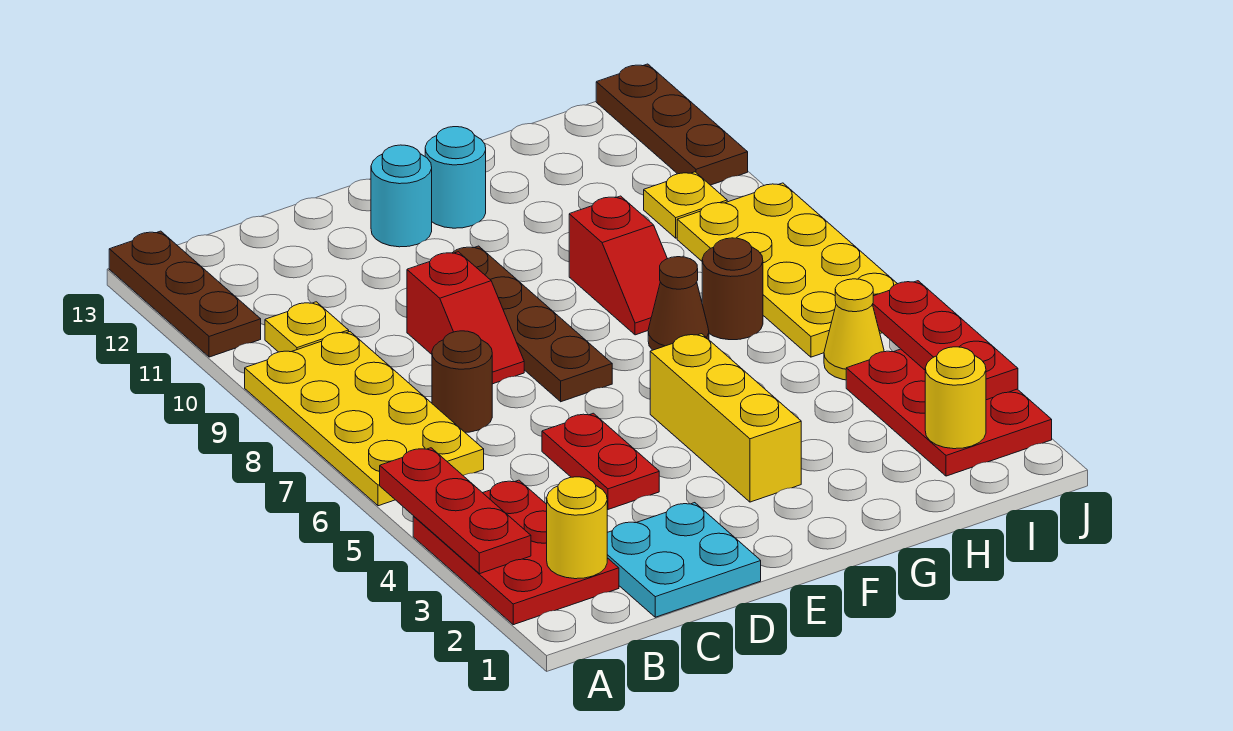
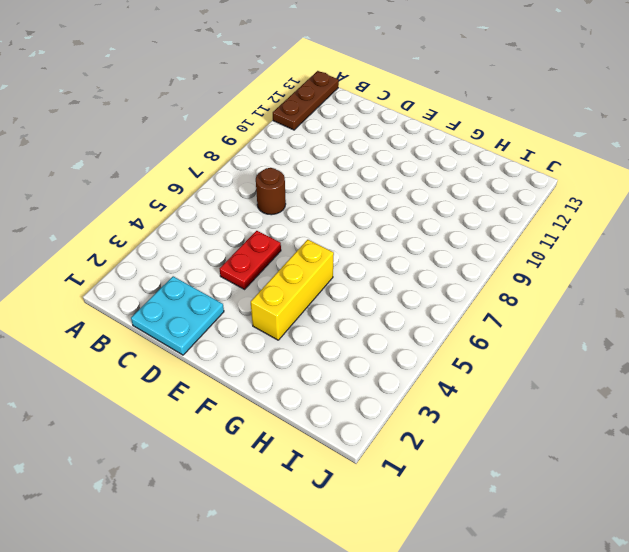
none -> red plate A2:B4 level 1
none -> yellow plate A6:B9 level 1
none -> yellow plate B10 level 1

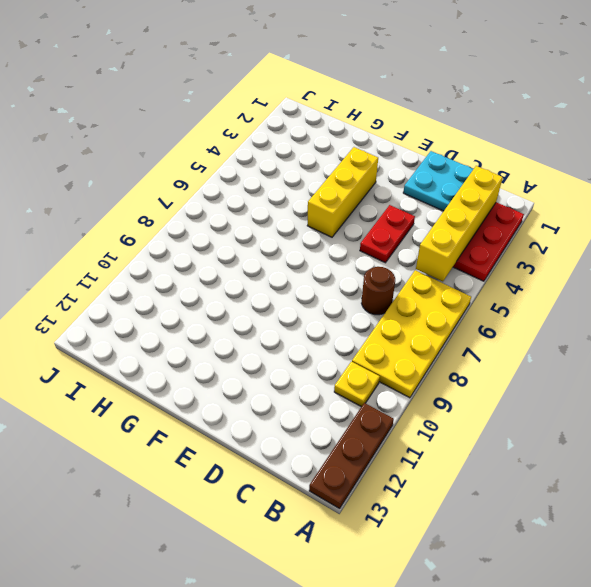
yellow brick B2:B5 level 2 -> yellow round brick B2 level 2
none -> red slope D8:D9 level 1 top 9
none -> brown plate E7:E10 level 1
none -> cyan round brick E12 level 1

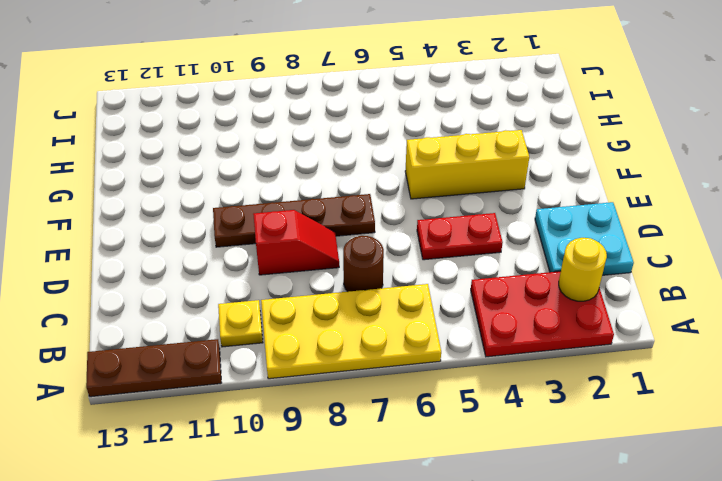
none -> cyan round brick E12 level 1
none -> cyan round brick F12 level 1
none -> brown cone G7 level 1

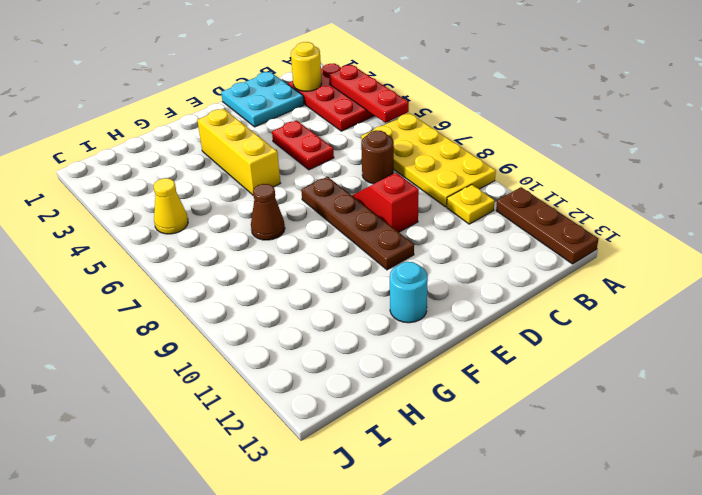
none -> cyan round brick E12 level 1
none -> red slope G8:G9 level 1 top 9
none -> brown round brick H7 level 1

